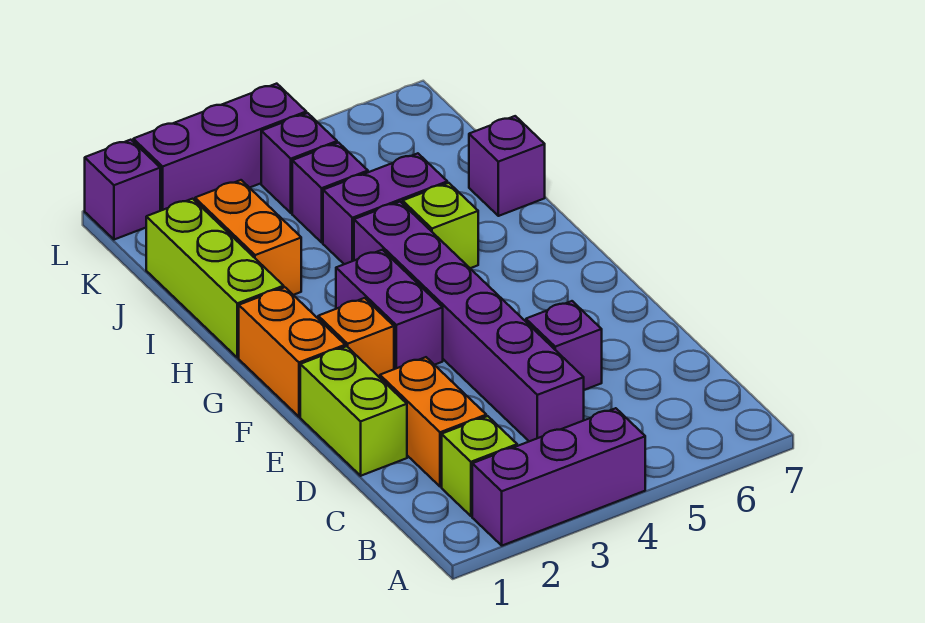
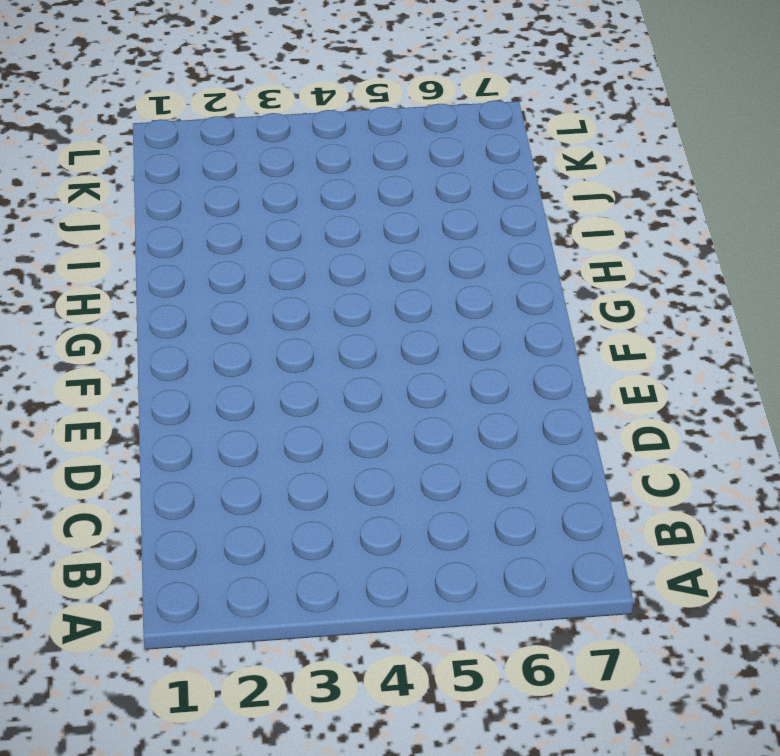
none -> purple brick A2:A4 level 1
none -> lime brick B2 level 1
none -> orange brick C2:D2 level 1

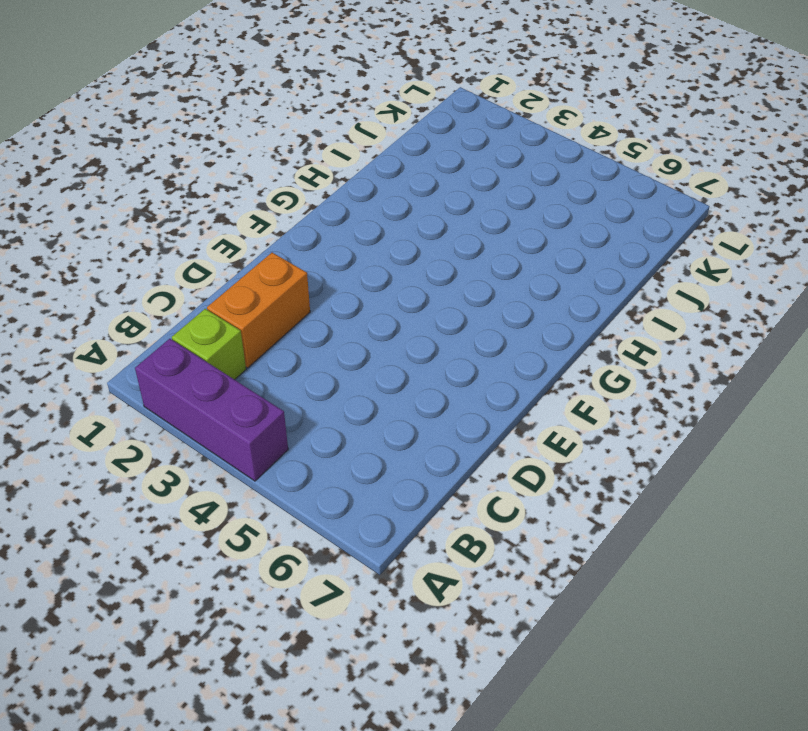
none -> purple brick C4:H4 level 1
none -> lime brick D1:E1 level 1
none -> purple brick D5 level 1

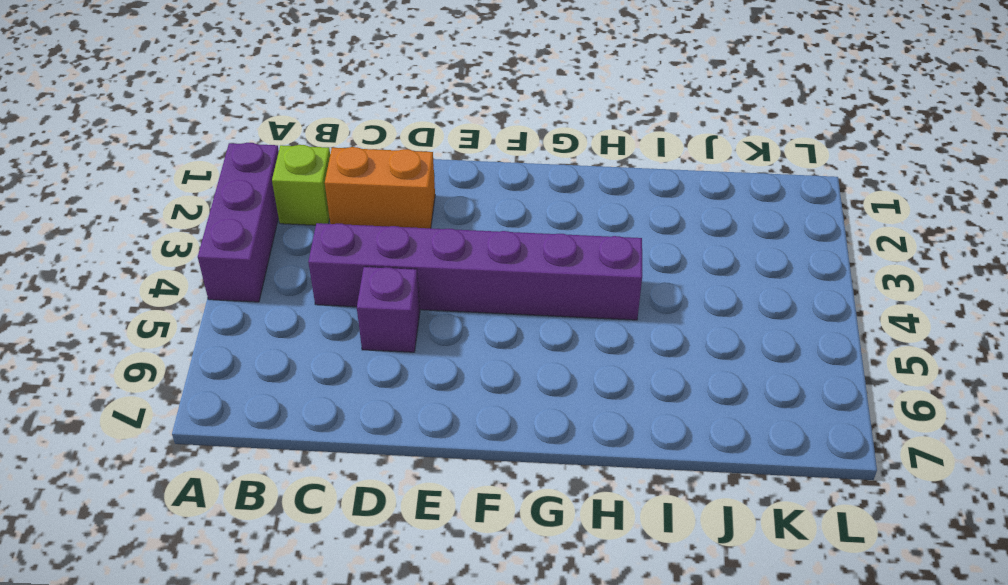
none -> lime brick D1:E1 level 1
none -> orange brick F1:G1 level 1
none -> orange brick F2 level 1

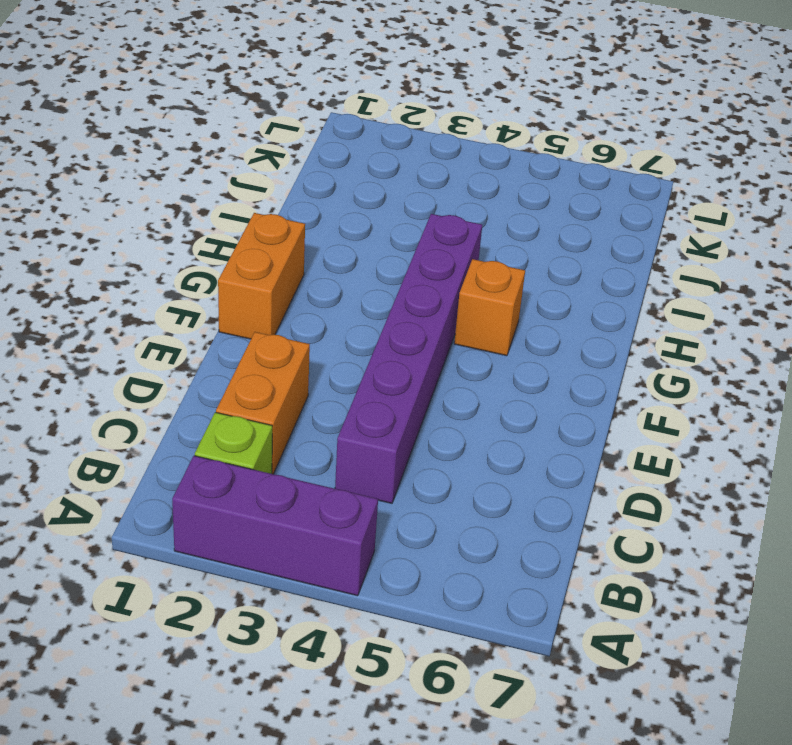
orange brick G5 level 1 -> orange brick F2 level 1
none -> lime brick D1:E1 level 1
none -> purple brick D5 level 1
none -> purple brick F3:G3 level 1

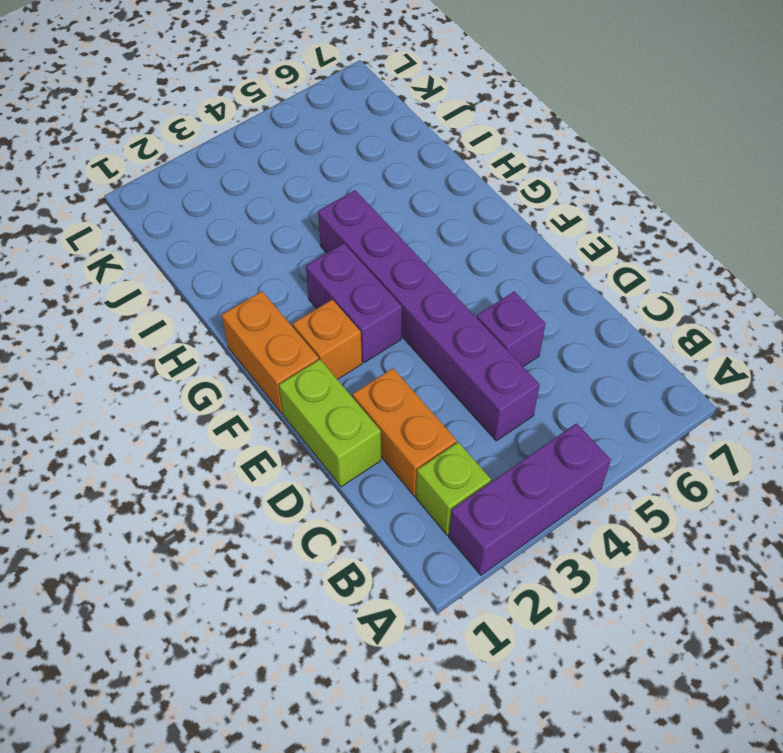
none -> lime brick H1:J1 level 1
none -> lime brick H5 level 1
none -> orange brick I2:J2 level 1

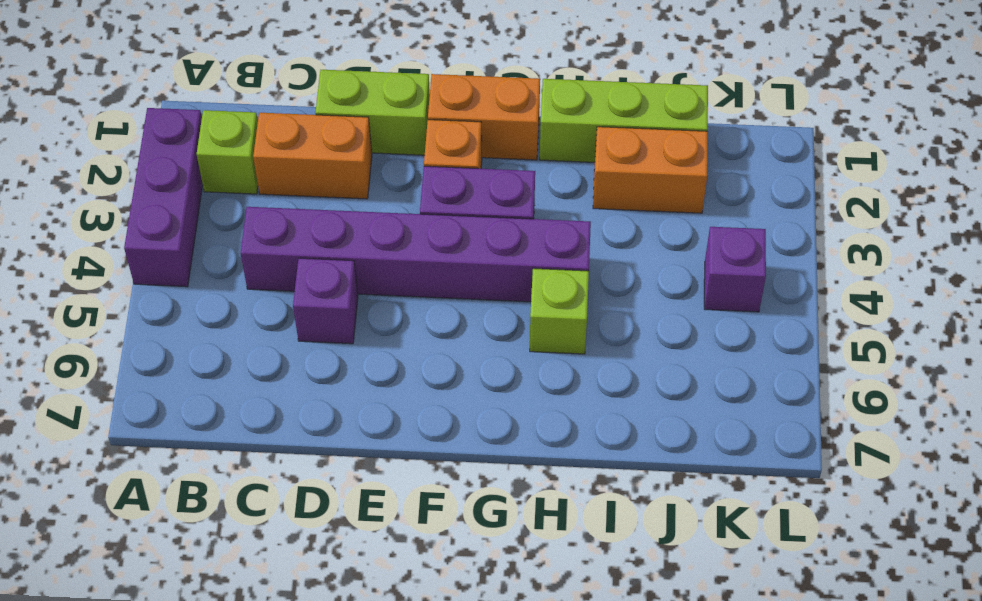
none -> purple brick I4:I5 level 1
none -> purple brick I7 level 1
none -> purple brick J4 level 1

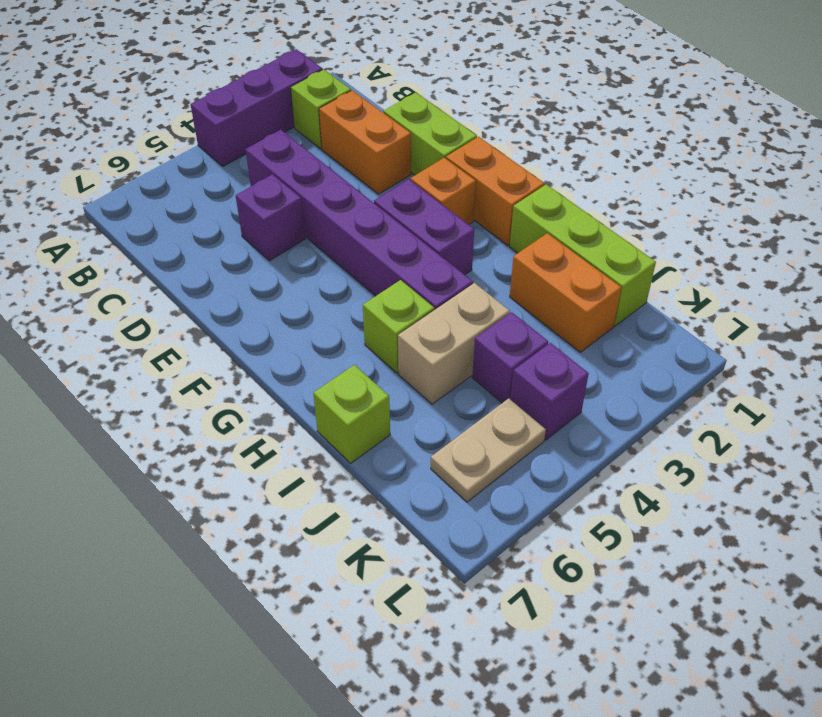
tan brick I4:I5 level 1 -> purple brick I4:I5 level 1
lime brick I7 level 1 -> purple brick I7 level 1
tan plate K5:K6 level 1 -> none
none -> purple brick L1 level 1
none -> purple brick L2:L4 level 1

